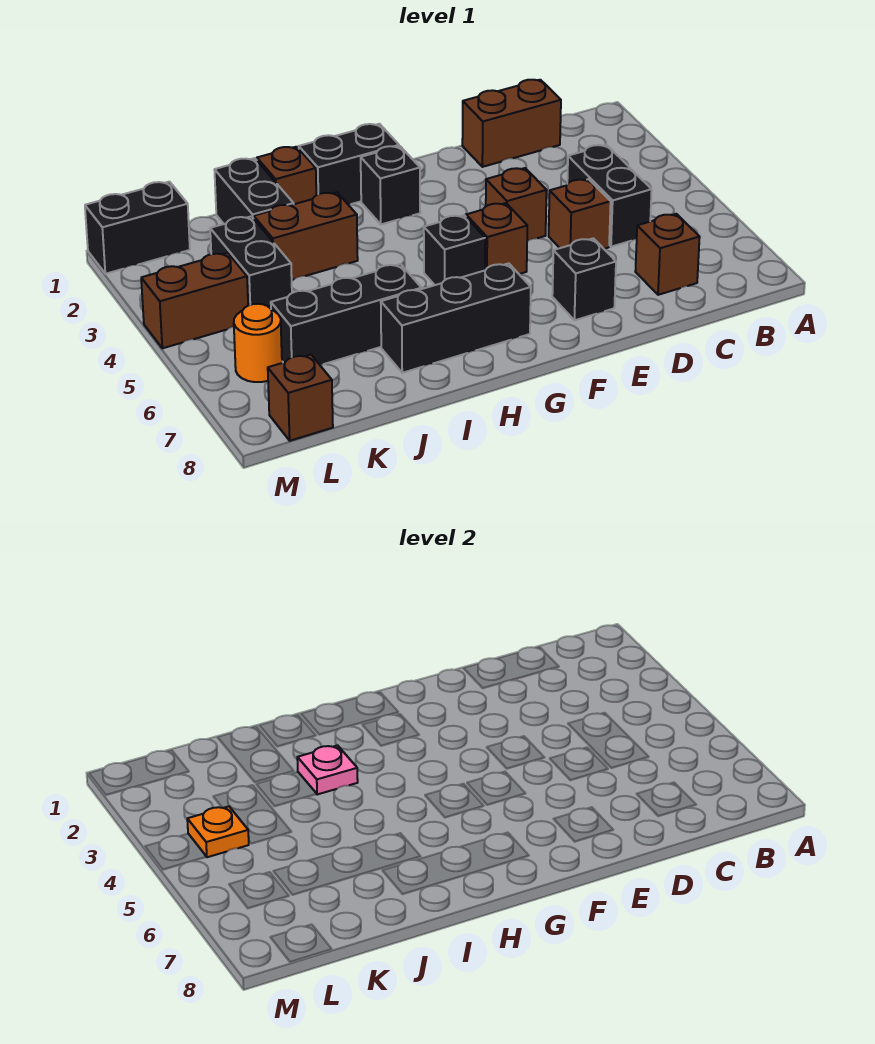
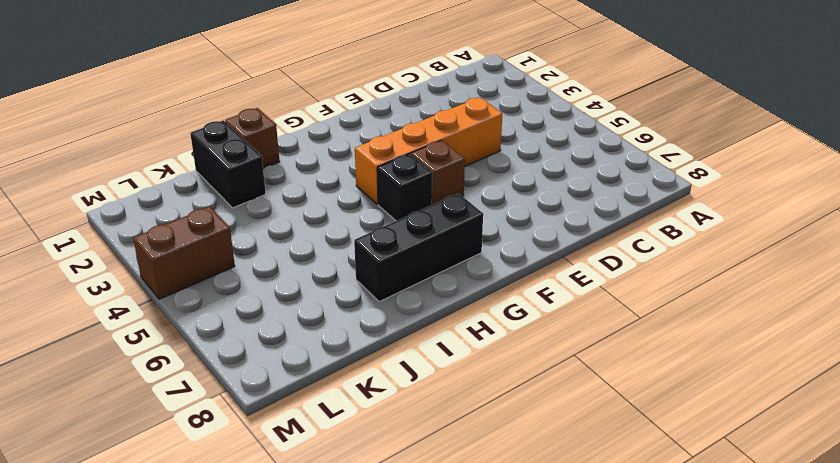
orange brick D4:G4 level 1 -> brown brick E4 level 1
none -> brown brick C1:D1 level 1
none -> black brick C4:C5 level 1
none -> brown brick C7 level 1

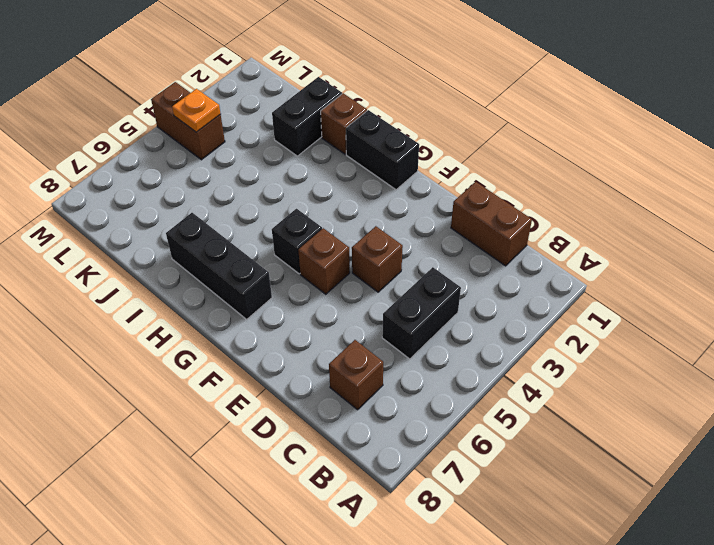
none -> brown brick D5 level 1
none -> black brick E7 level 1
none -> black brick G2 level 1

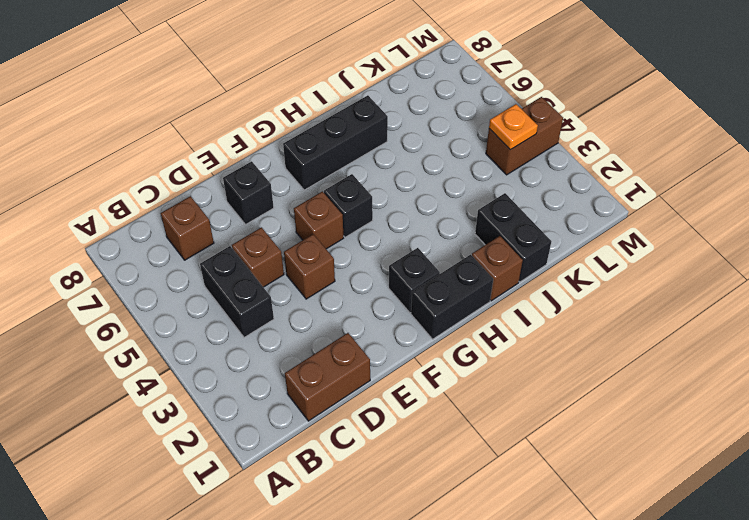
none -> brown brick I3:J3 level 1
none -> black brick I6:K6 level 1
none -> black brick K3:K4 level 1

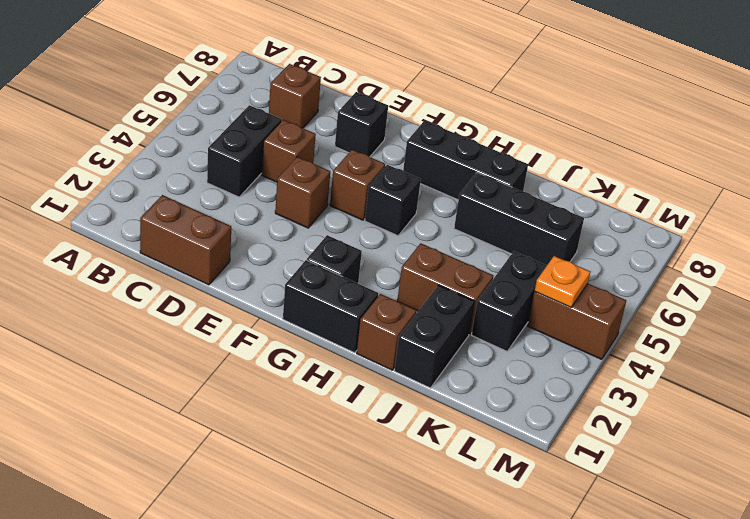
none -> black brick L1:M1 level 1
none -> orange round brick L6 level 1
none -> brown brick L8 level 1

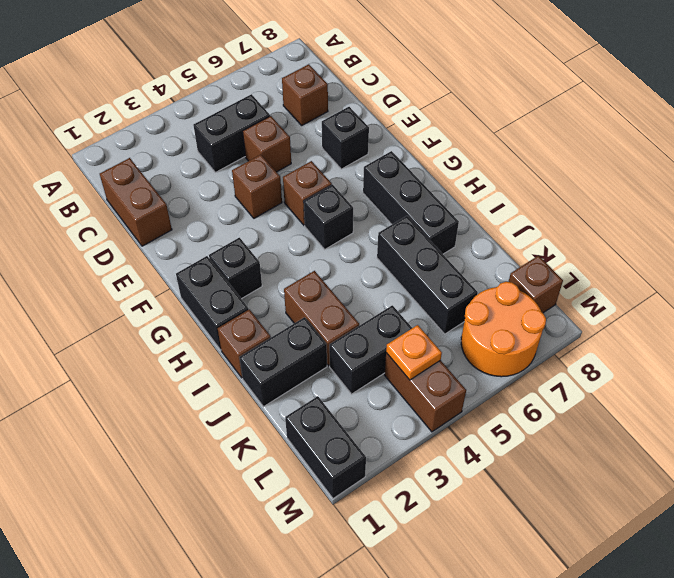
orange round brick L6:M7 level 1 -> orange round brick L6 level 1
none -> pink plate I3 level 2

